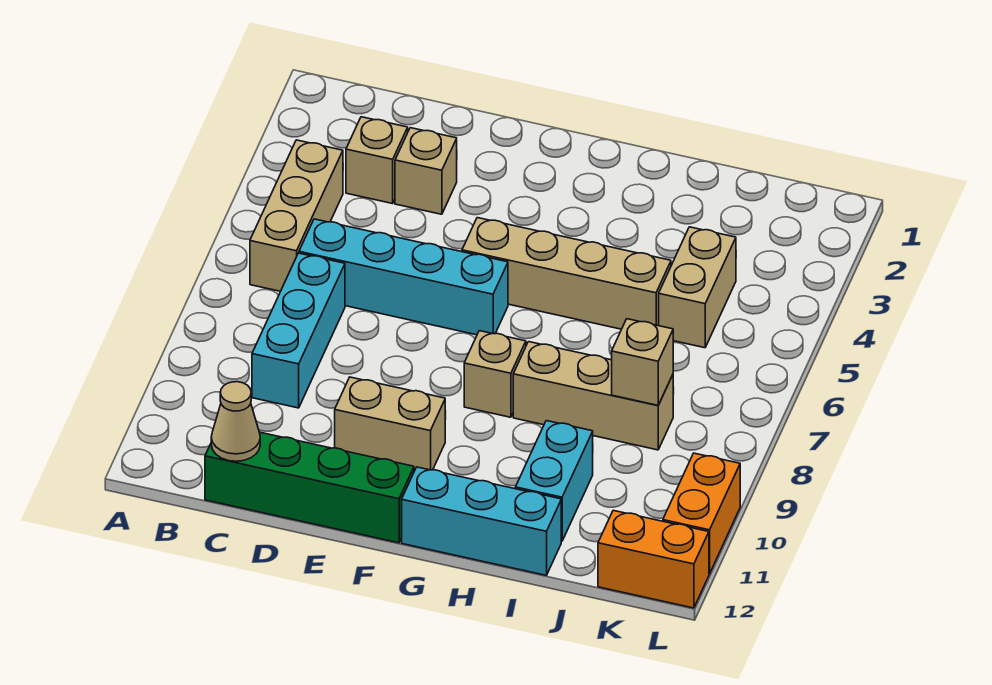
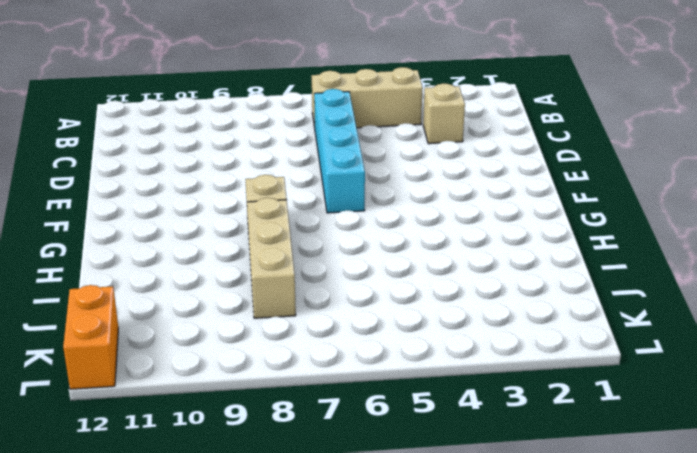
none -> cyan brick C7:C9 level 1
none -> green brick C12:F12 level 1
none -> tan brick D3 level 1

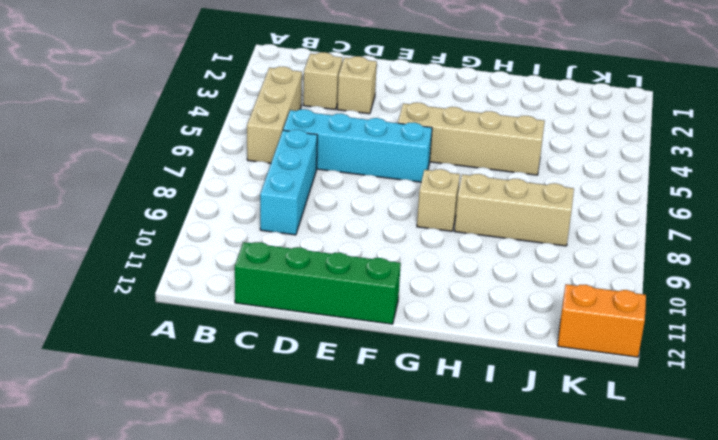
none -> tan brick E10:F10 level 1
none -> cyan brick G12:I12 level 1
none -> cyan brick I10:I11 level 1

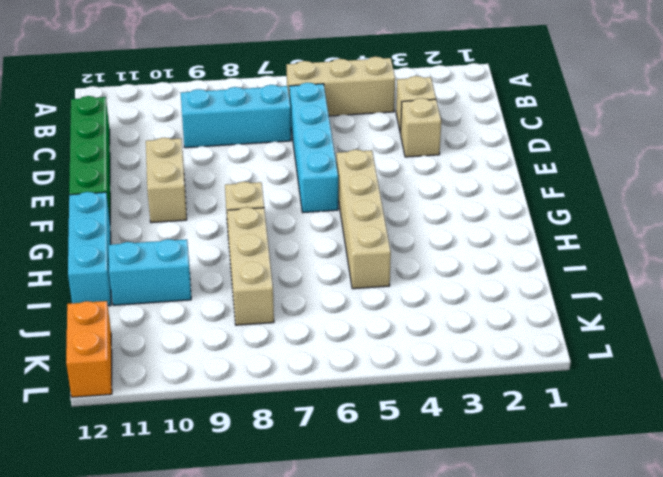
none -> tan brick J4:J5 level 1
none -> orange brick L10:L11 level 1
none -> tan cone C12 level 2

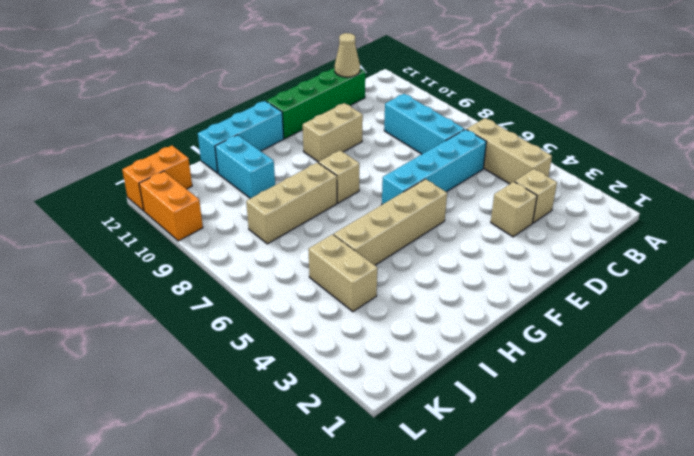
none -> tan brick J8 level 2

